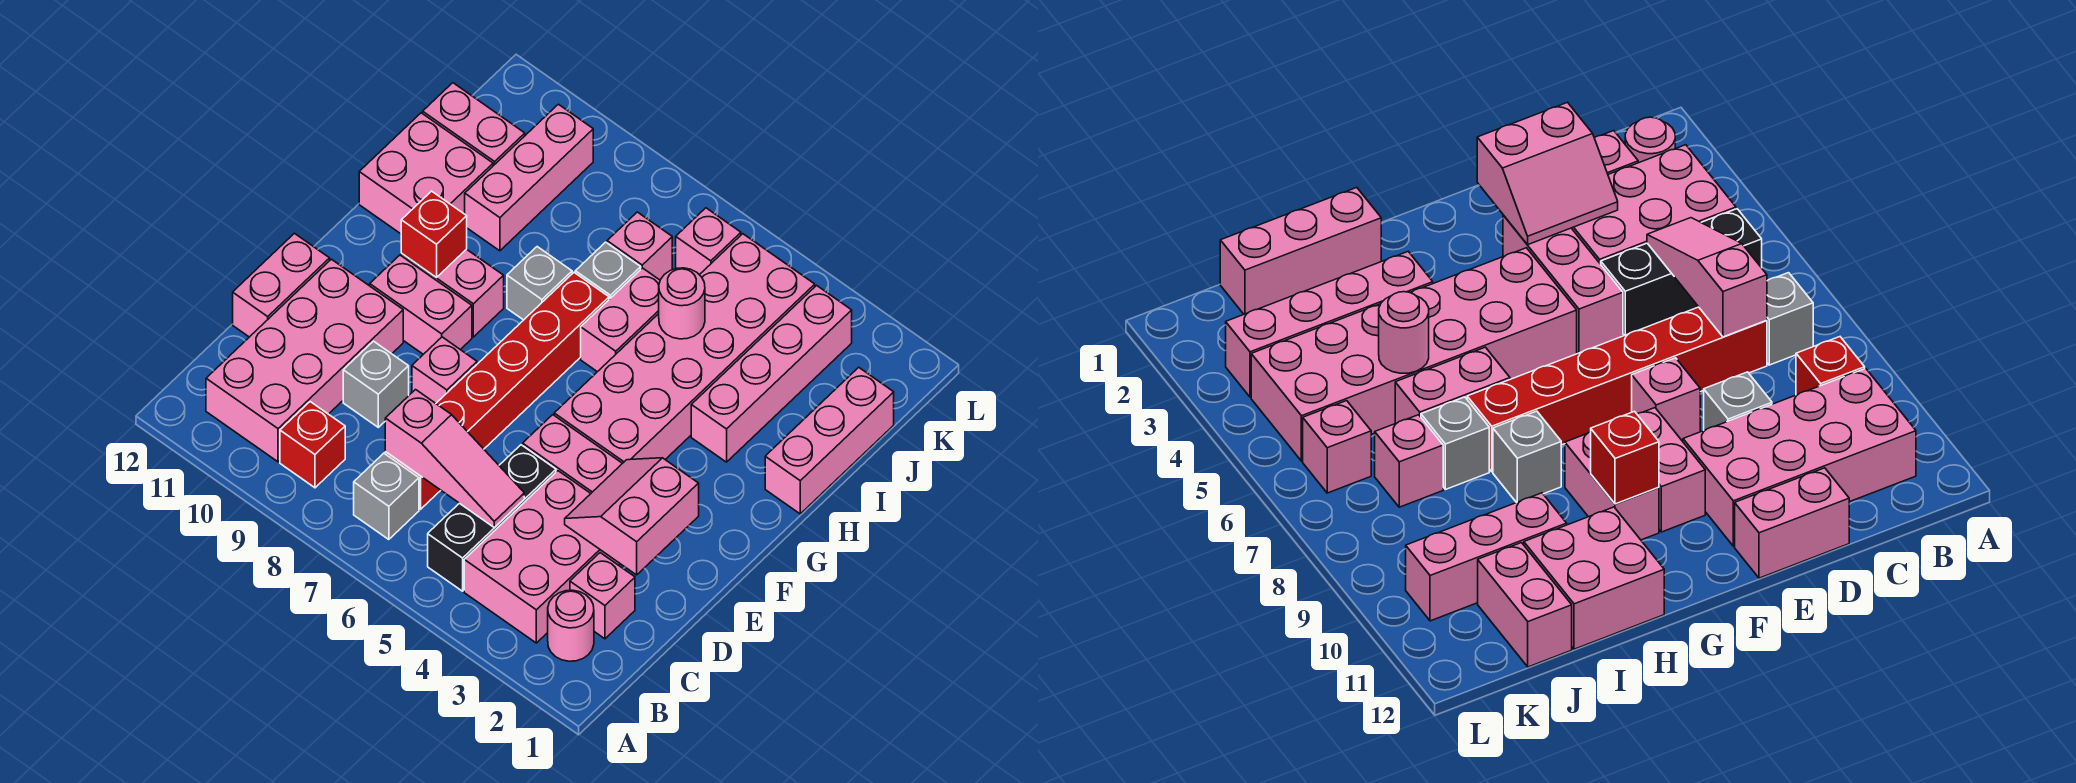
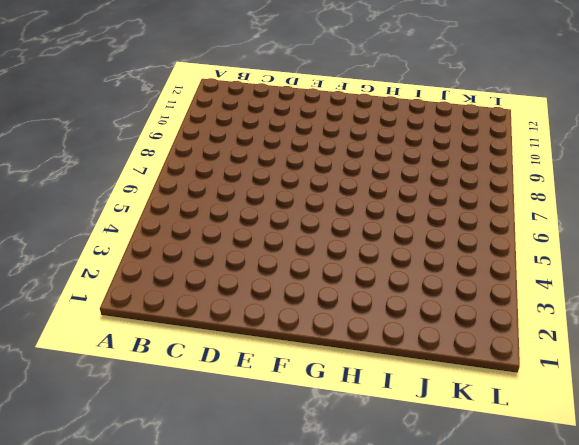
none -> pink round brick B2 level 1
none -> pink brick B3:D4 level 1
none -> black brick B5:D5 level 1

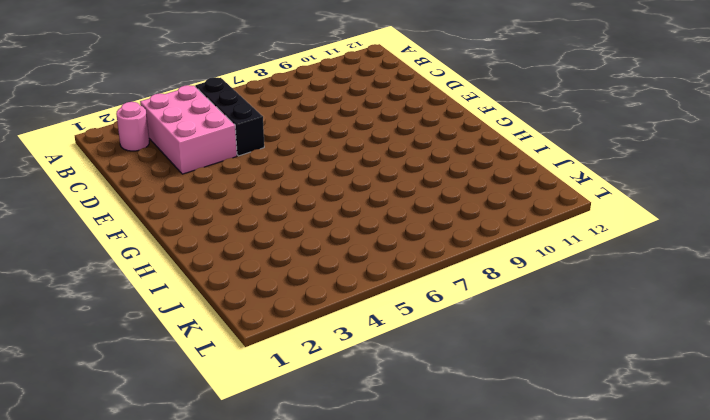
none -> grey brick B7 level 1
none -> red brick B9 level 1
none -> pink brick B10:E11 level 1

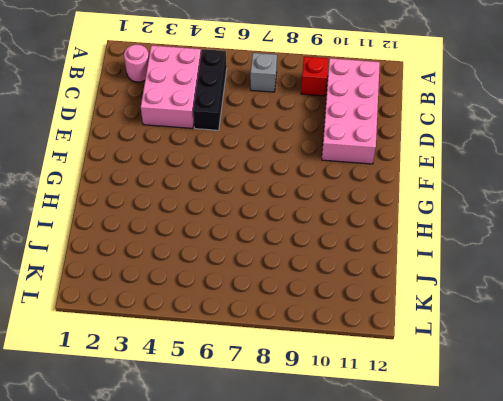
none -> pink brick C2 level 1
none -> red brick C7:H7 level 1
none -> grey brick D9 level 1

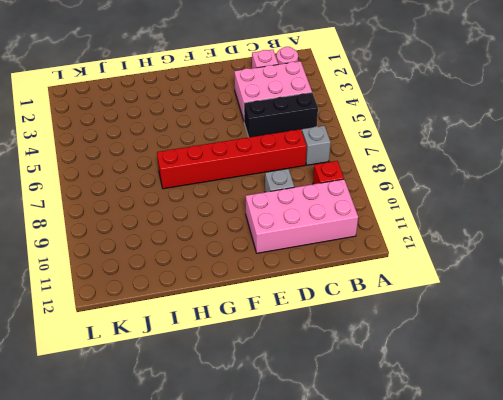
none -> pink brick D12:E12 level 1
none -> pink brick E3:E5 level 1
none -> pink brick E8 level 1

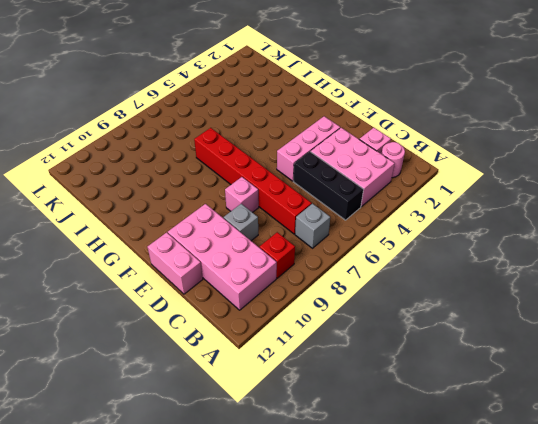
none -> pink brick F4:K5 level 1
none -> pink brick F9:F10 level 1
none -> pink brick G9:G10 level 1

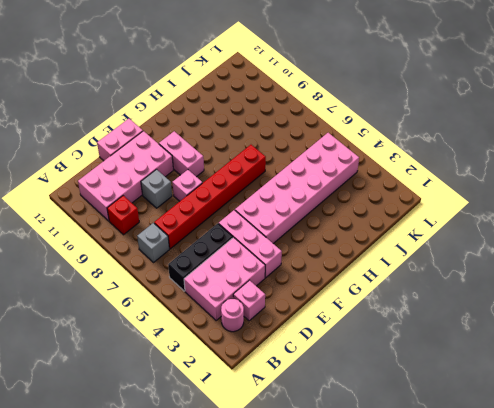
none -> pink brick G9:G10 level 1
none -> pink brick H1:J1 level 1
none -> pink brick H3:K3 level 1

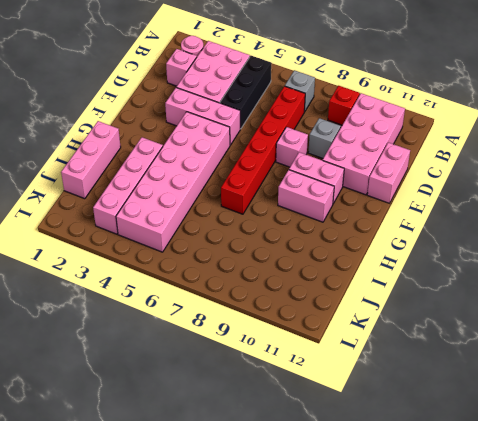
none -> pink brick H6:I6 level 1
none -> grey brick H8 level 1
none -> pink brick H11:I12 level 1

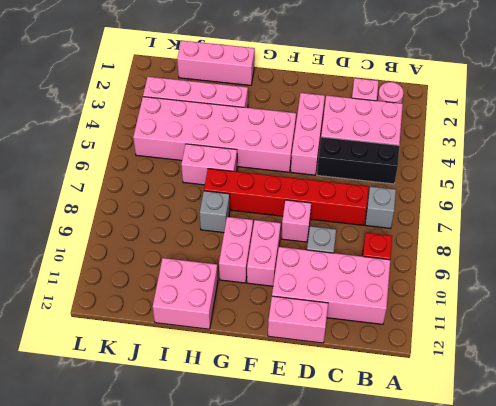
none -> grey brick I7 level 1
none -> pink brick I10:K10 level 1
none -> pink brick J7 level 1

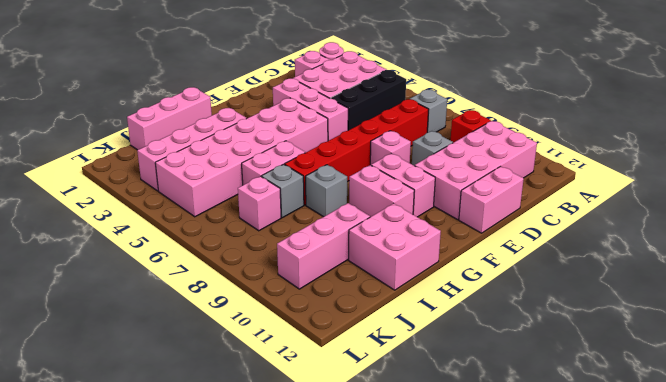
none -> pink brick J11:J12 level 1
none -> pink brick K6 level 1
none -> pink slope C5:C7 level 2 top 7

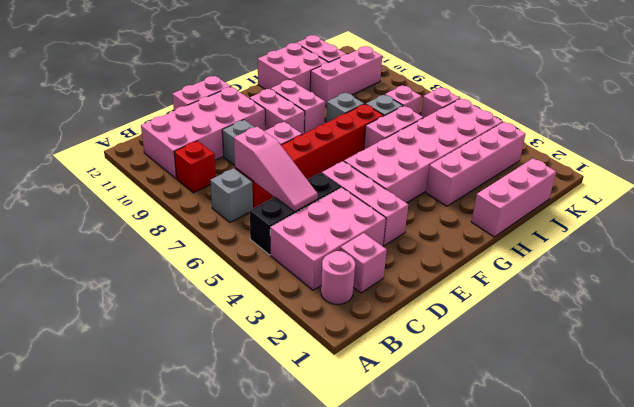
none -> pink slope D2:E3 level 2 top 2
none -> red brick G10 level 2
none -> pink round brick I5 level 2

